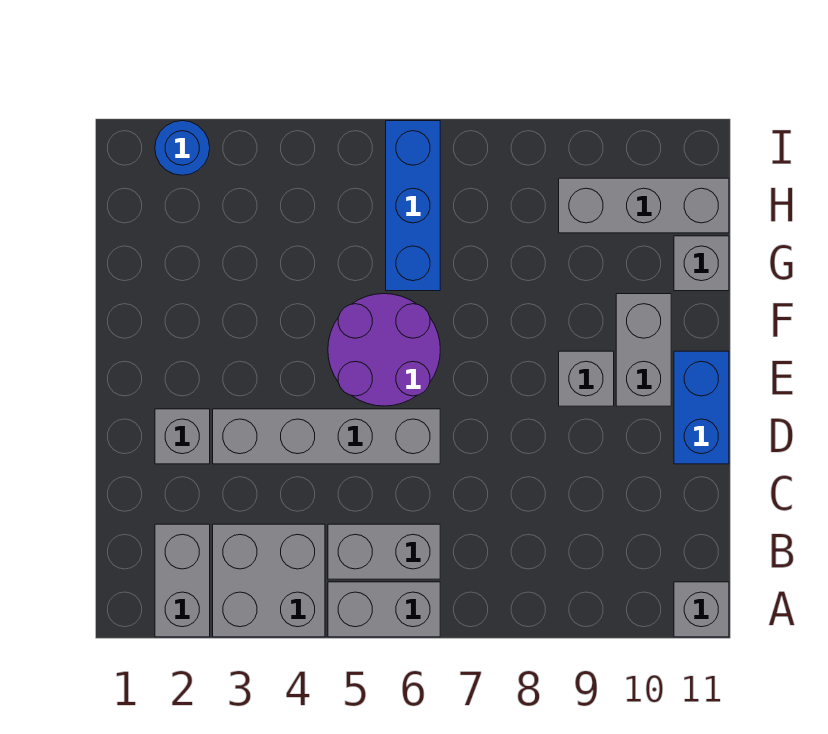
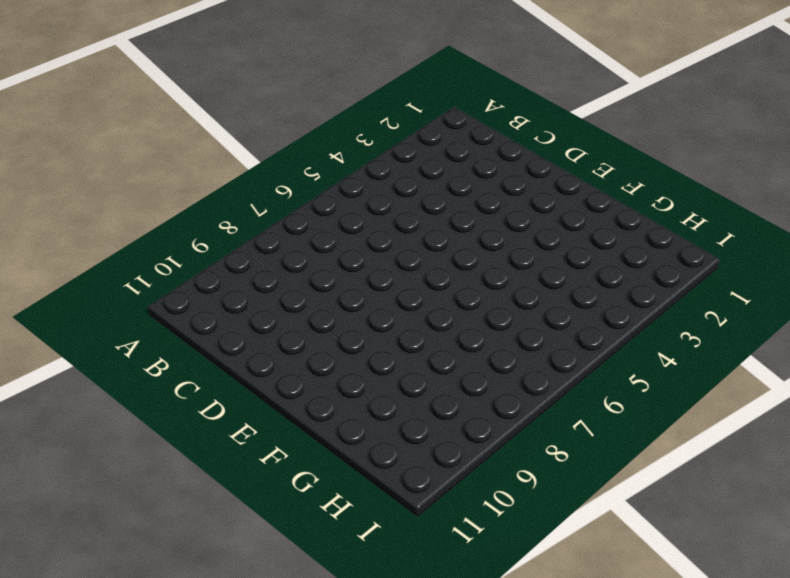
none -> grey brick A2:B2 level 1
none -> grey brick A3:B4 level 1
none -> grey brick A5:A6 level 1

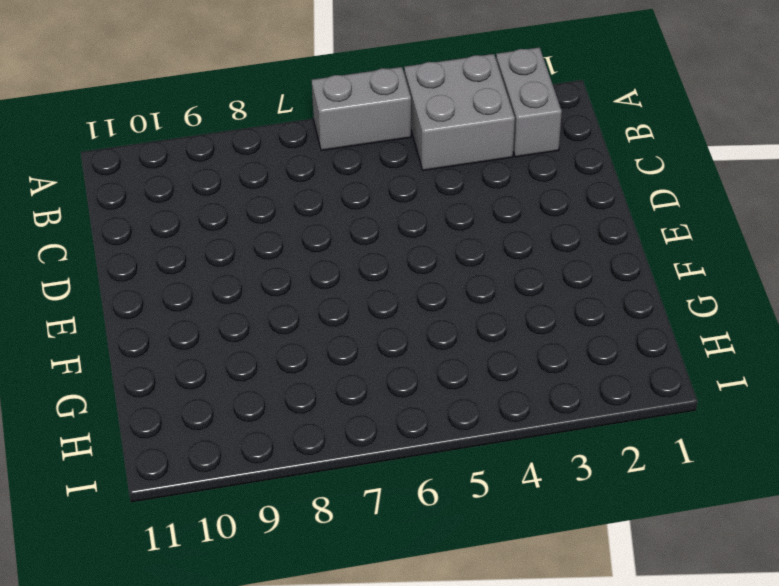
none -> grey brick A11 level 1
none -> grey brick B5:B6 level 1
none -> grey brick D2 level 1

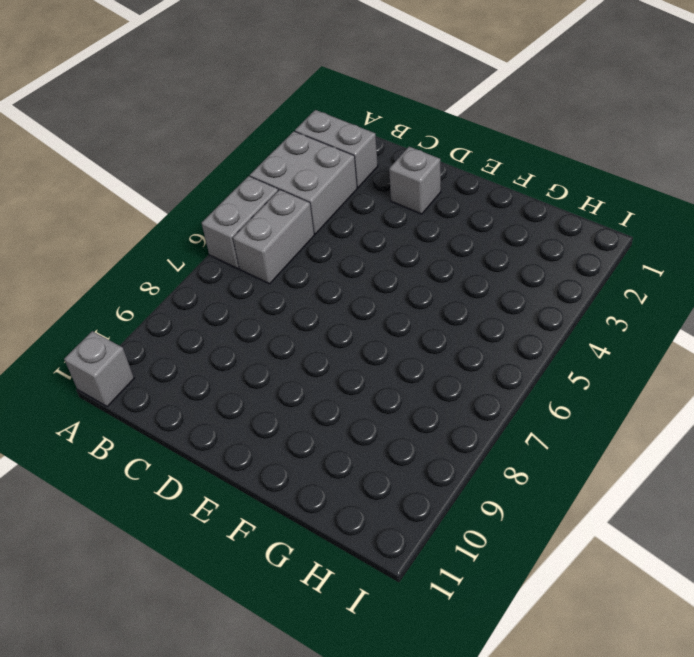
none -> grey brick D3:D6 level 1
none -> blue brick D11:E11 level 1
none -> purple round brick E5:F6 level 1

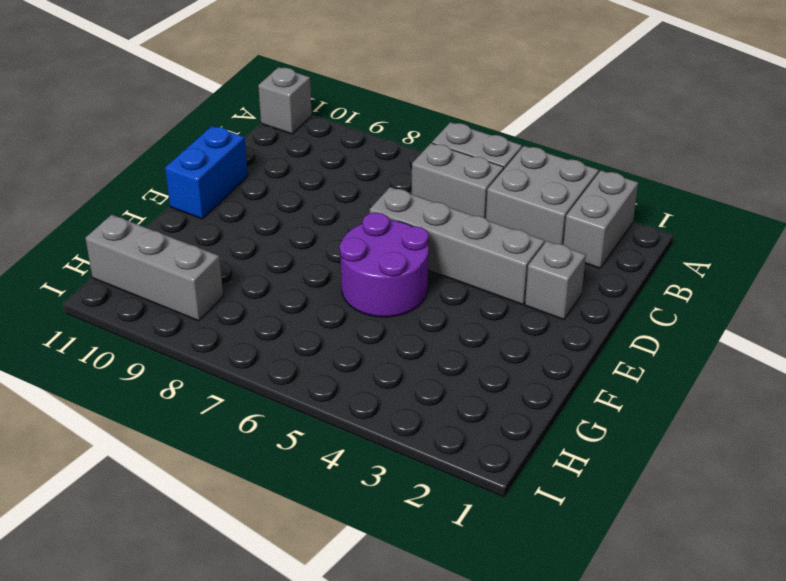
none -> grey brick E9 level 1
none -> grey brick E10:F10 level 1
none -> blue brick G6:I6 level 1

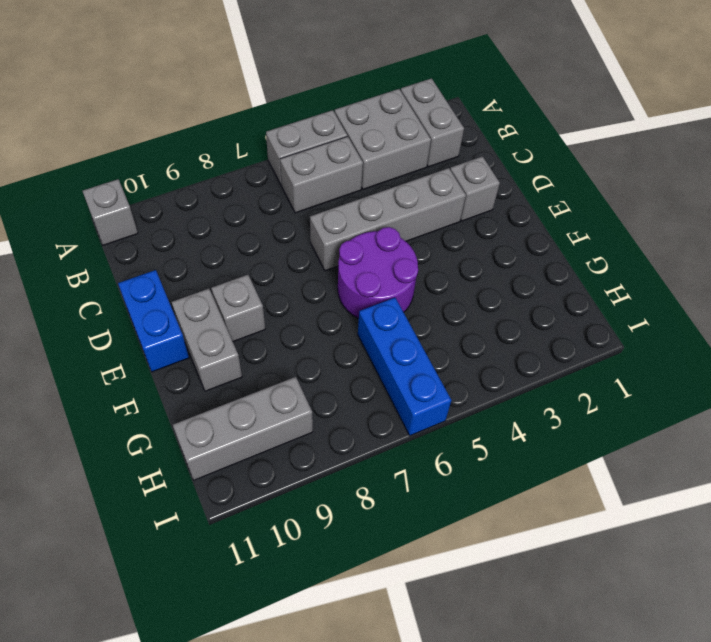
none -> grey brick G11 level 1
none -> blue round brick I2 level 1

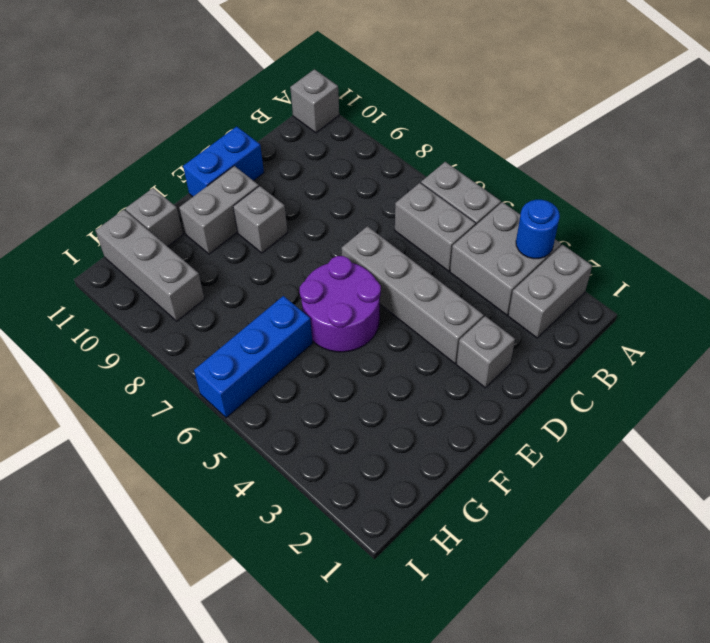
blue round brick A3 level 2 -> blue round brick I2 level 1

